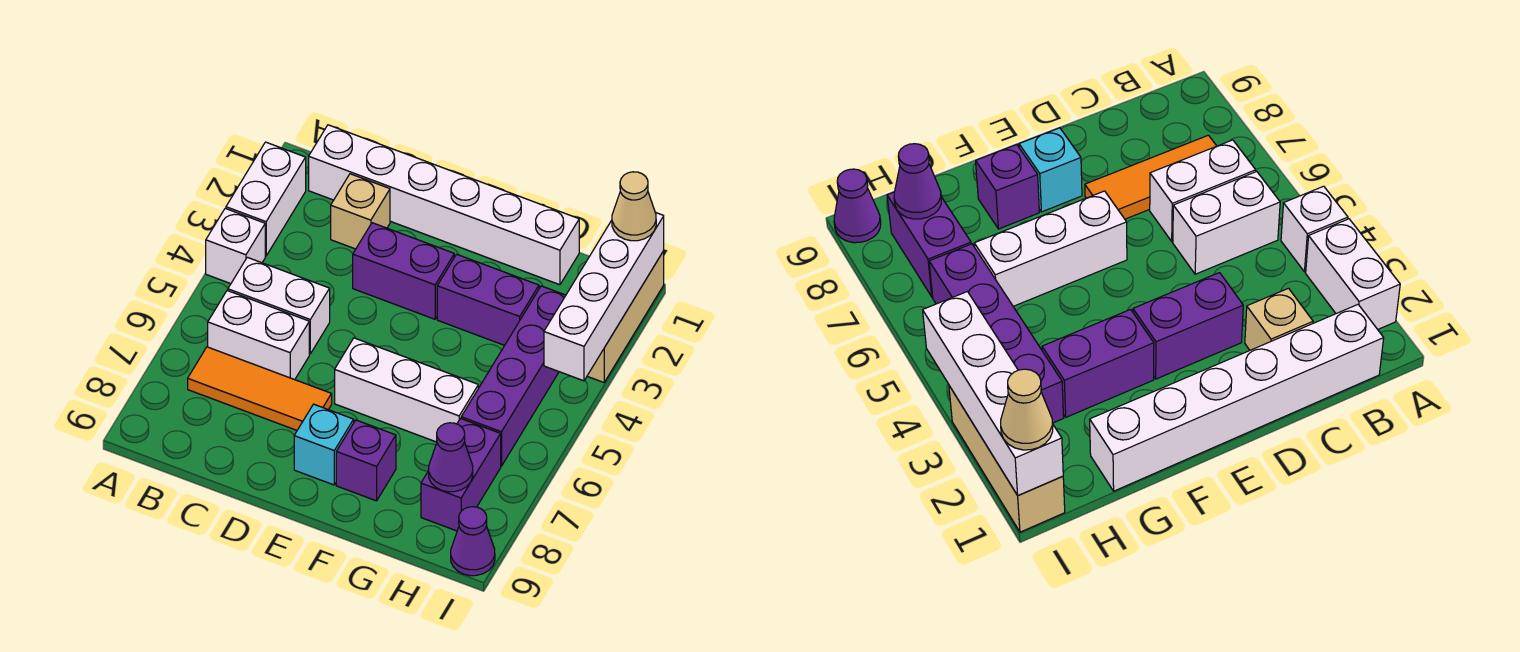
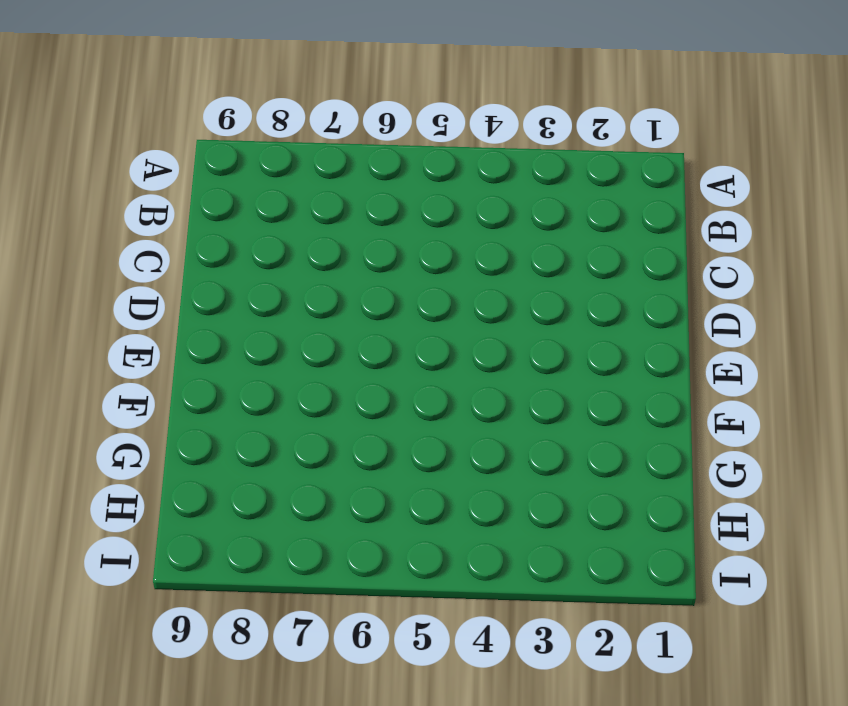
none -> white brick A2:A3 level 1
none -> white brick A4 level 1
none -> white brick B1:G1 level 1

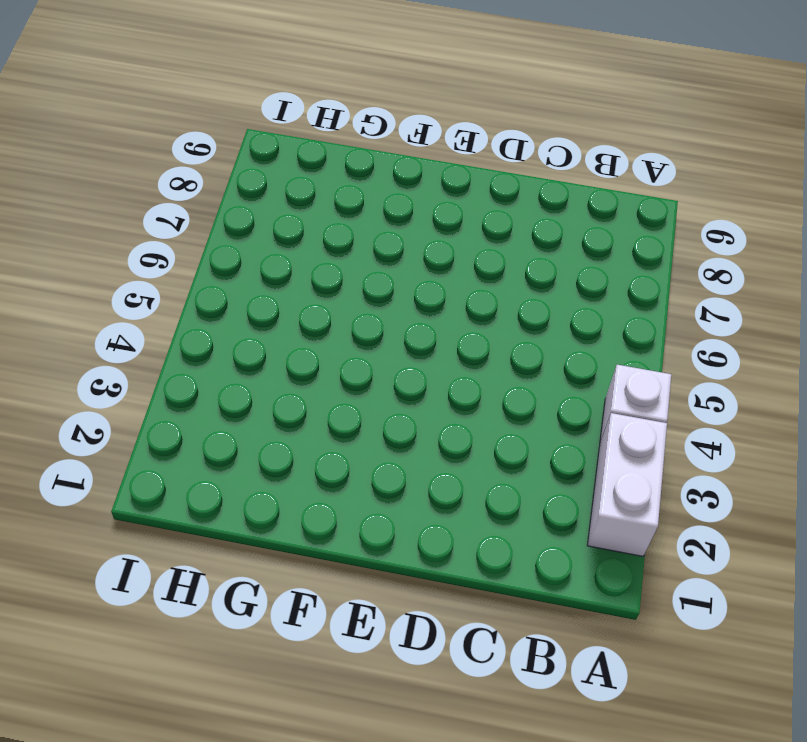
none -> white brick B1:G1 level 1
none -> white brick B5:C5 level 1
none -> white brick B6:C6 level 1

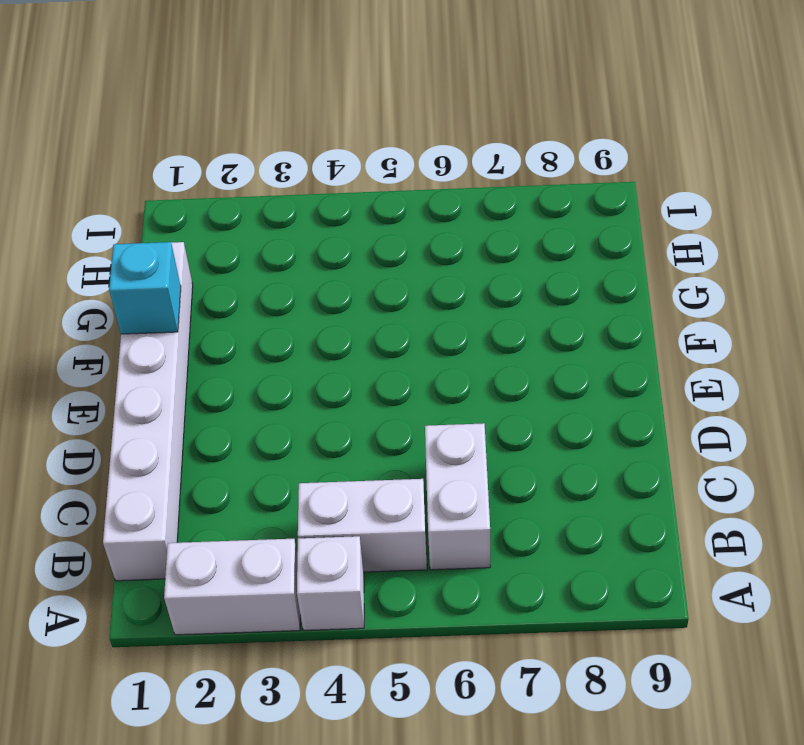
white brick B4:B5 level 1 -> white brick B5:C5 level 1
cyan brick F1 level 2 -> cyan brick E8 level 1
none -> orange tile B7:D7 level 1
none -> tan brick C2 level 1
none -> purple brick D3:E3 level 1

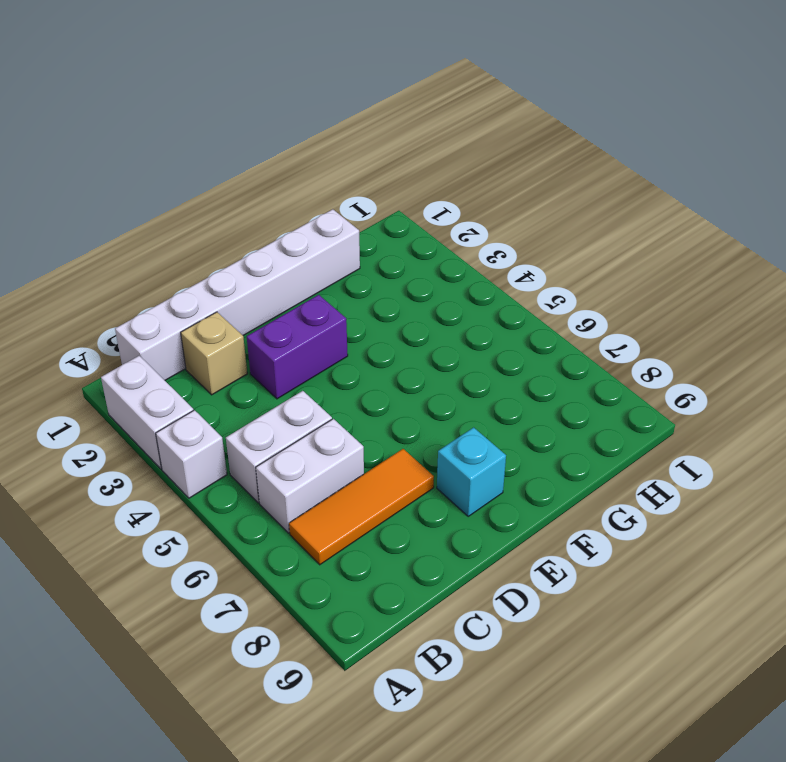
none -> white brick E6:G6 level 1
none -> purple brick F3:G3 level 1
none -> purple brick F8 level 1

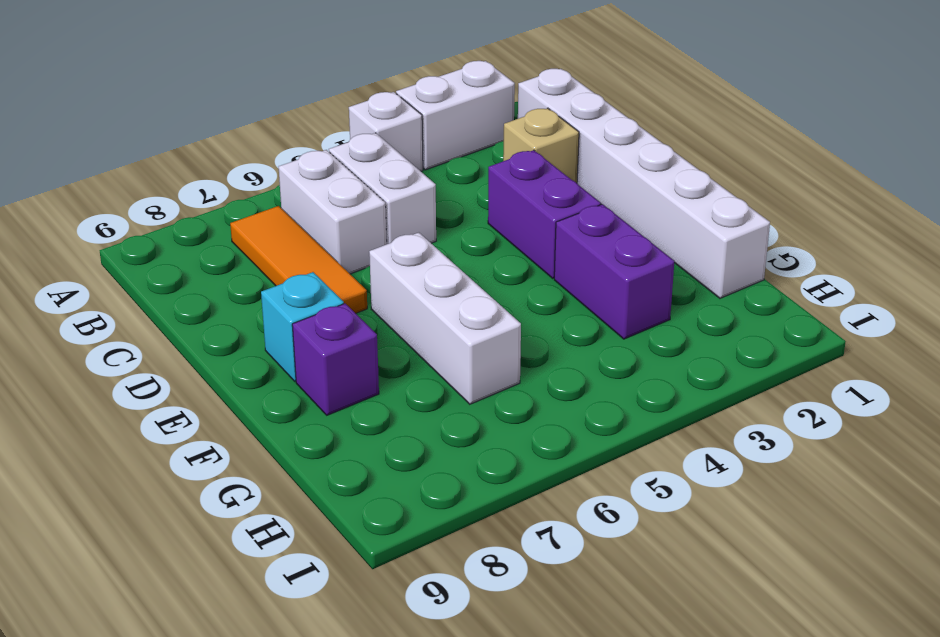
none -> purple brick H3:H6 level 1
none -> purple brick H7:H8 level 1
none -> tan brick I1:I3 level 1

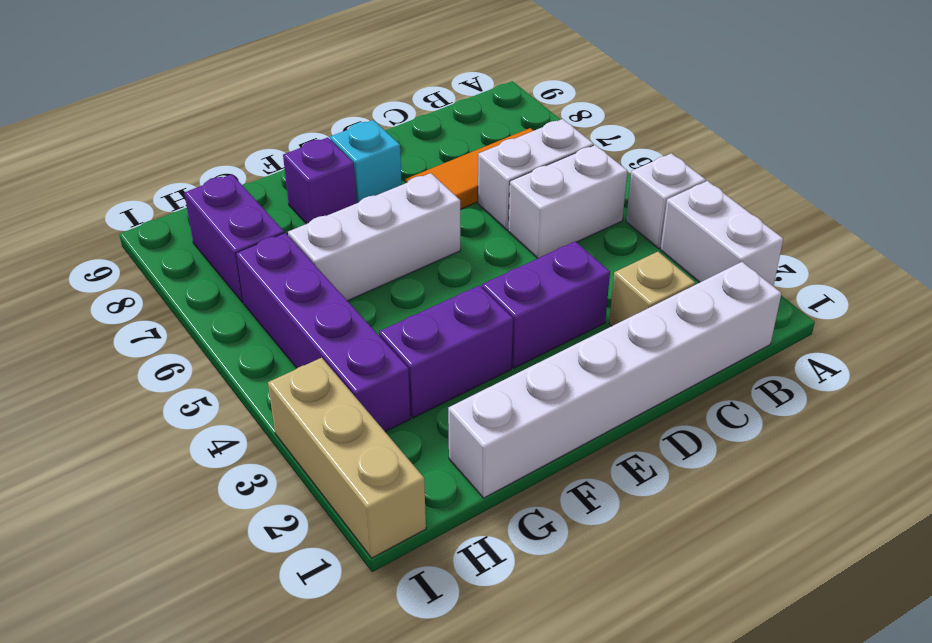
none -> purple cone I9 level 1
none -> purple cone H8 level 2
none -> white brick I1:I4 level 2

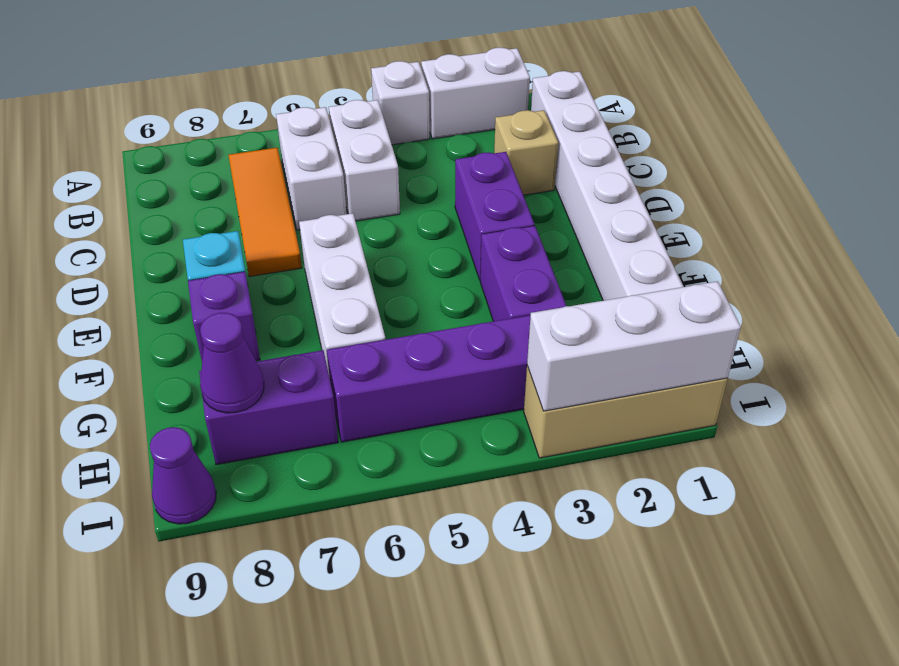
white brick I1:I3 level 2 -> white brick I1:I4 level 2
none -> tan cone I1 level 3

